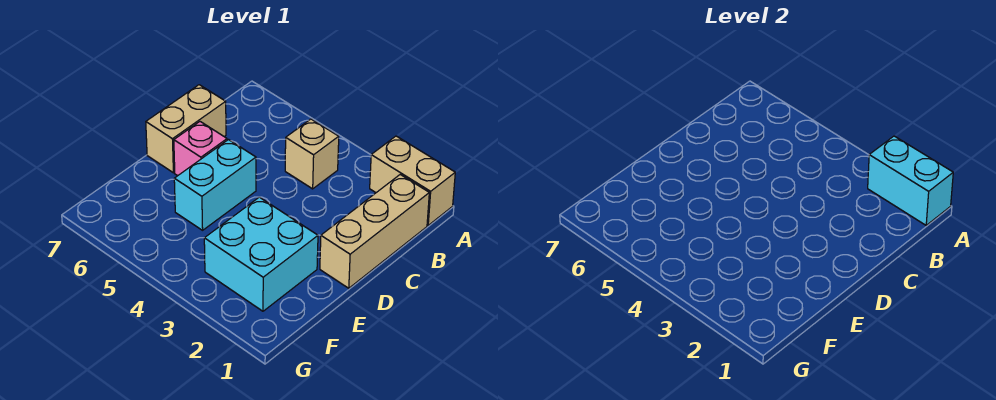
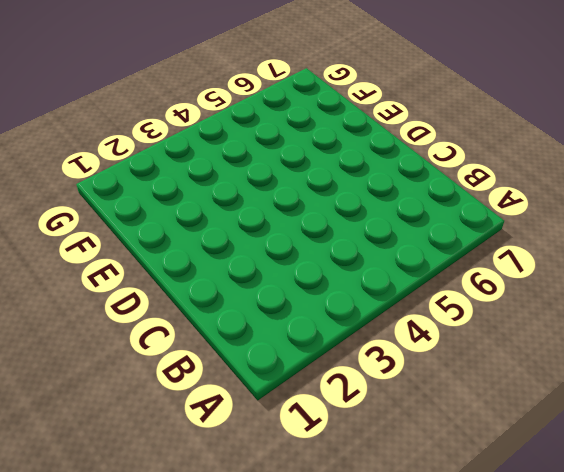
none -> tan brick A1:A2 level 1
none -> tan brick B1:D1 level 1

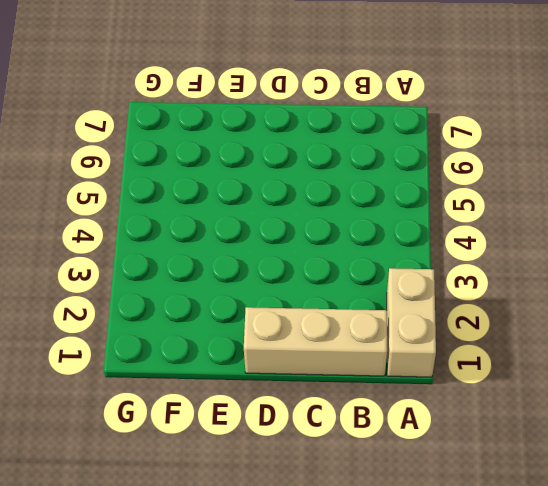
none -> tan brick B4 level 1
none -> tan brick C7:D7 level 1

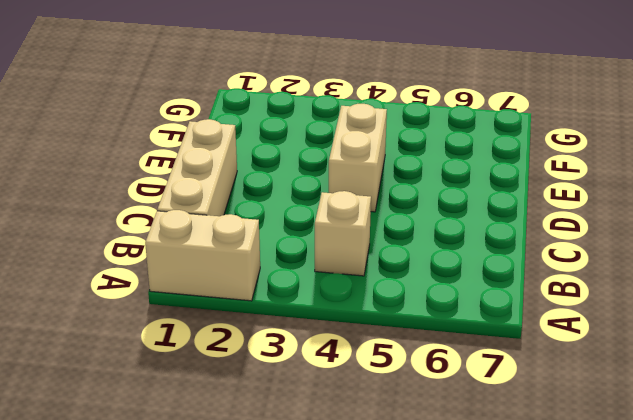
tan brick D4:E4 level 1 -> tan brick C7:D7 level 1
none -> cyan brick D5:E5 level 1
none -> pink brick D6 level 1

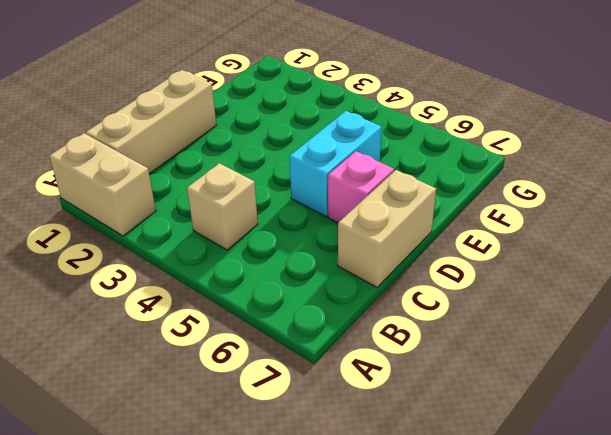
none -> cyan brick E2:F3 level 1
none -> cyan brick A1:A2 level 2

